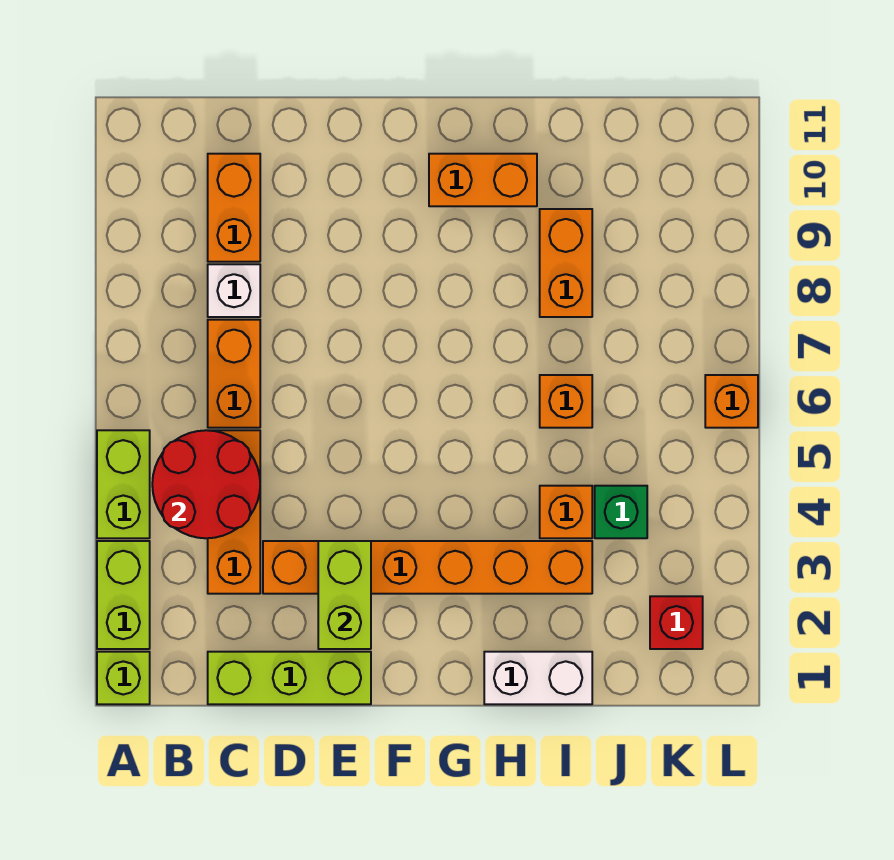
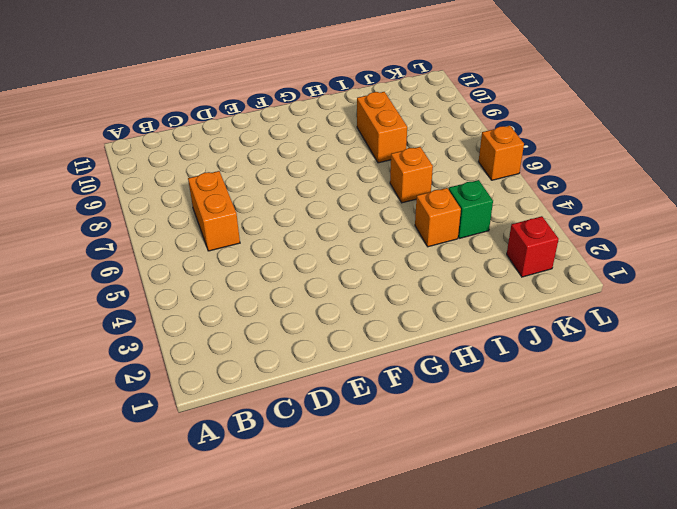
none -> lime brick A1 level 1
none -> lime brick A2:A3 level 1
none -> lime brick A4:A5 level 1

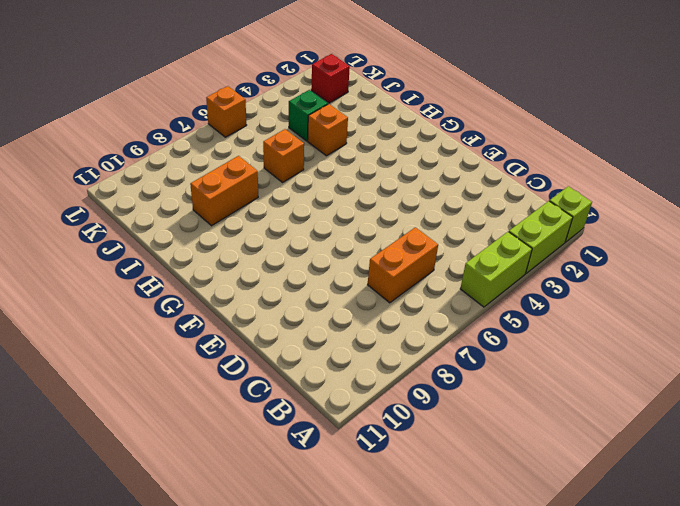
none -> lime brick C1:E1 level 1
none -> orange brick C3:C5 level 1
none -> white brick C8 level 1

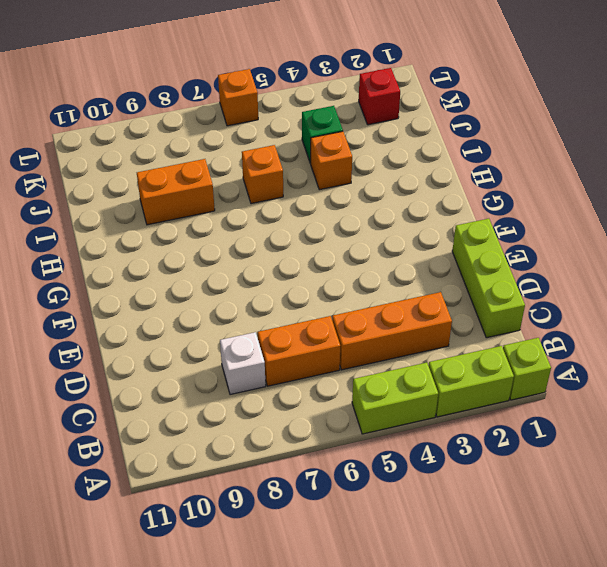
none -> orange brick C9:C10 level 1
none -> orange brick D3:I3 level 1
none -> orange brick G10:H10 level 1

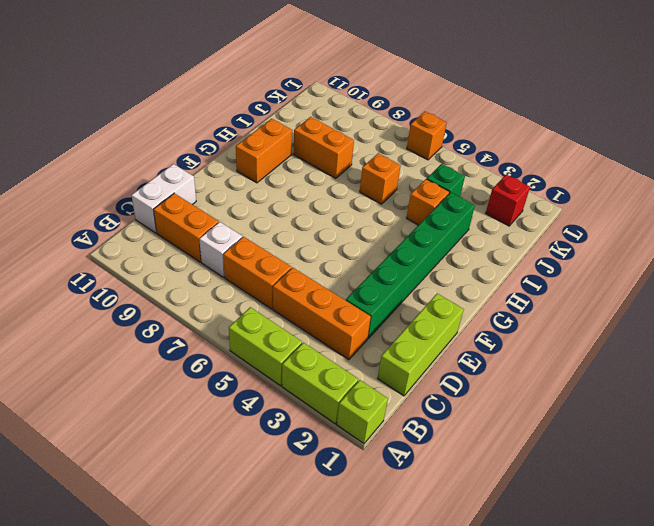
white brick C11:D11 level 1 -> white brick H1:I1 level 1
green brick D3:I3 level 1 -> orange brick D3:I3 level 1
none -> red round brick B4:C5 level 2
none -> lime brick E2:E3 level 2

